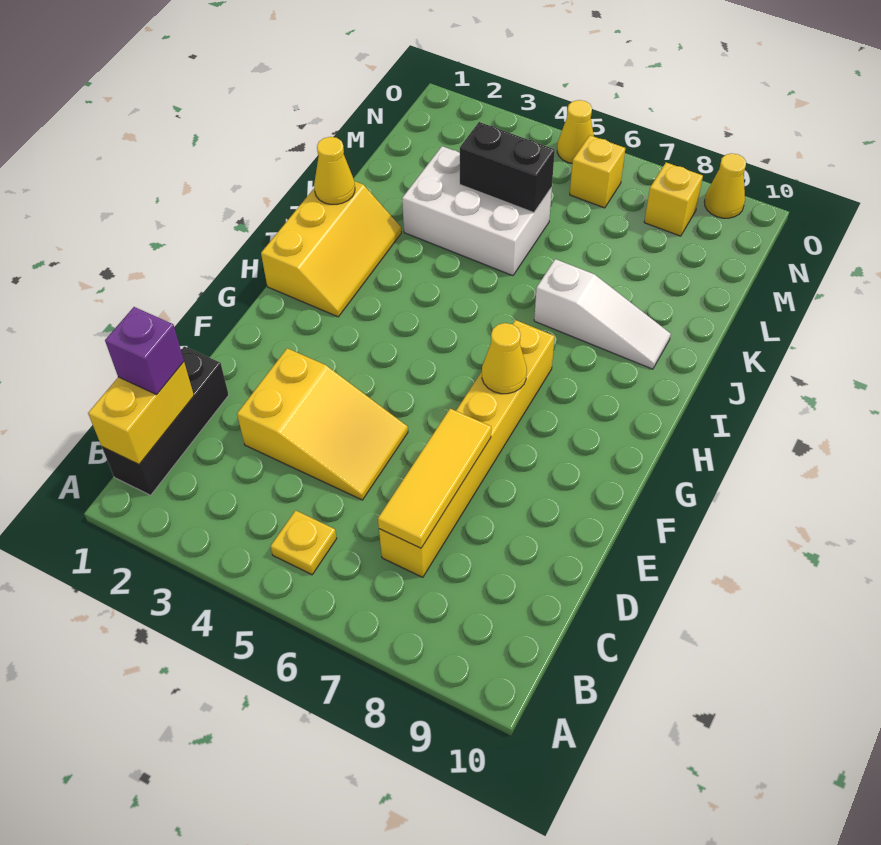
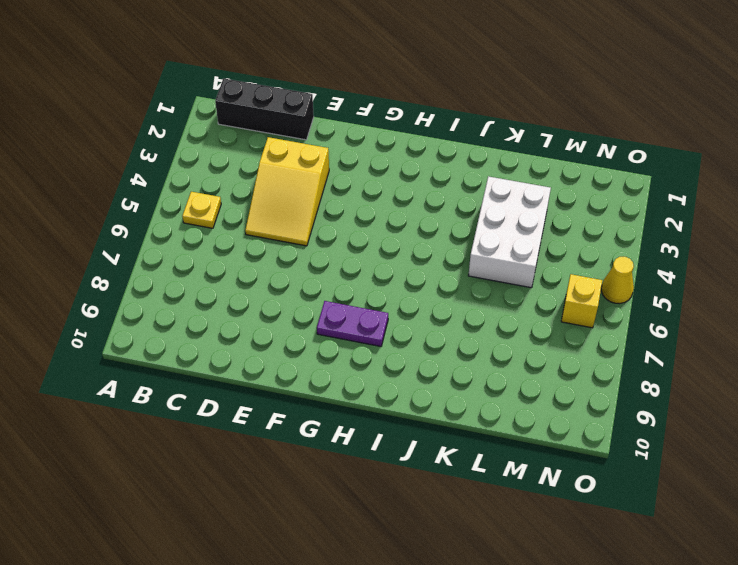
purple plate G8:H8 level 1 -> none
none -> yellow brick C7:H7 level 1
none -> yellow slope H1:J2 level 1 top 1
none -> white slope J7:J9 level 1 top 7

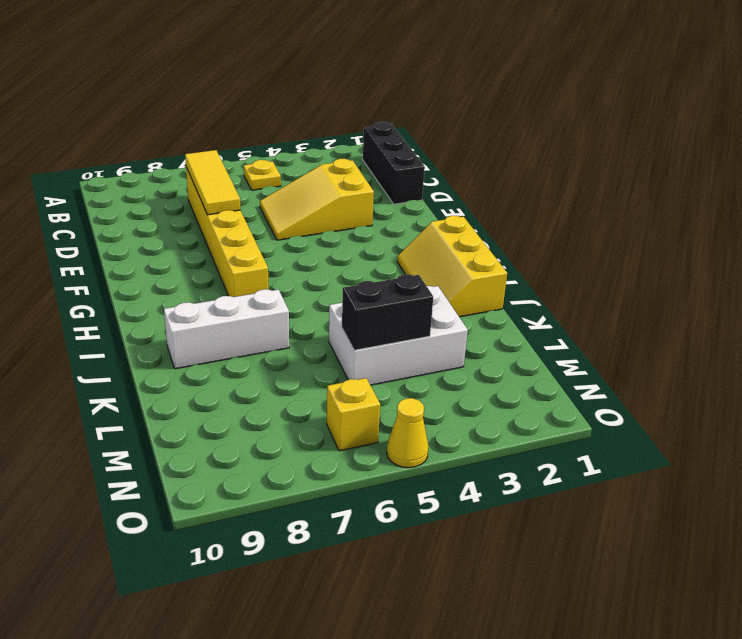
white brick J7:J9 level 1 -> white slope J7:J9 level 1 top 7
none -> yellow brick N8 level 1
none -> yellow cone O9 level 1
none -> yellow brick B1:C1 level 2

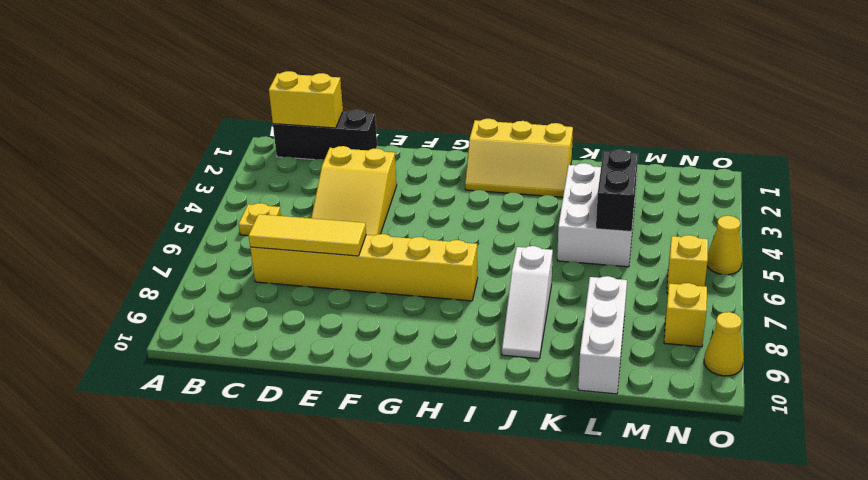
white brick L8:L10 level 1 -> none
none -> yellow cone G7 level 2
none -> yellow cone J1 level 2
none -> purple brick C1 level 3

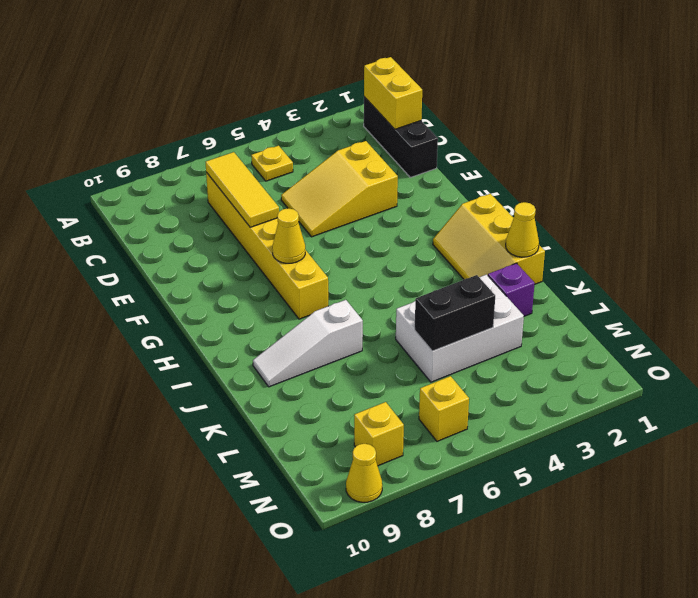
purple brick K2 level 1 -> purple brick C1 level 3
none -> yellow cone O5 level 1

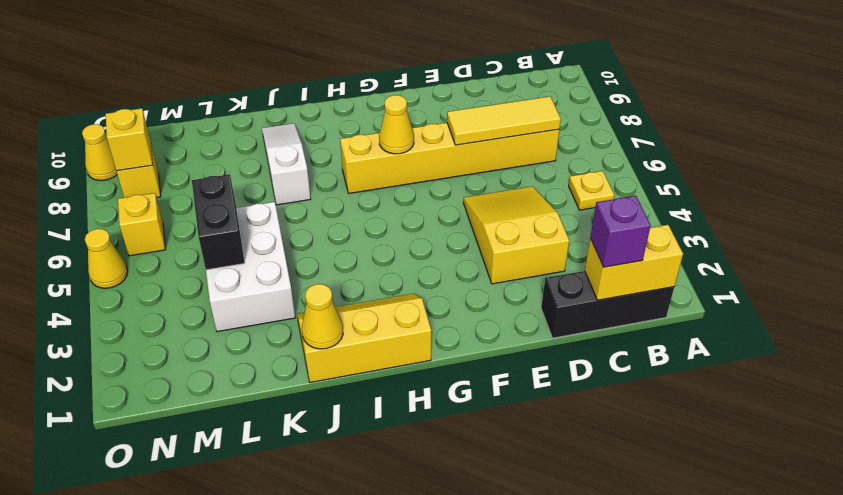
yellow brick N8 level 2 -> none

